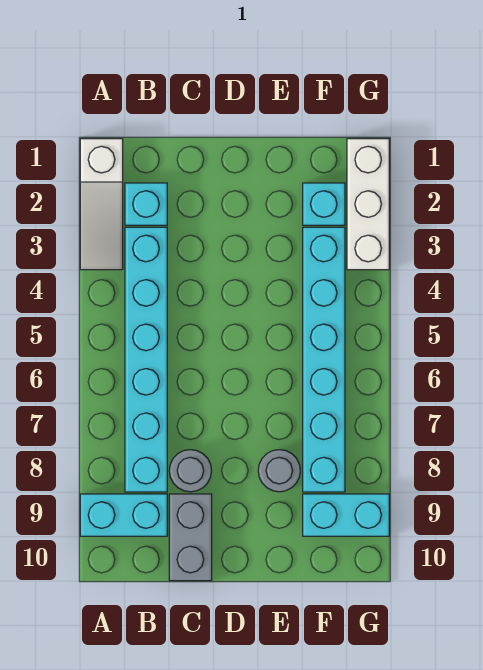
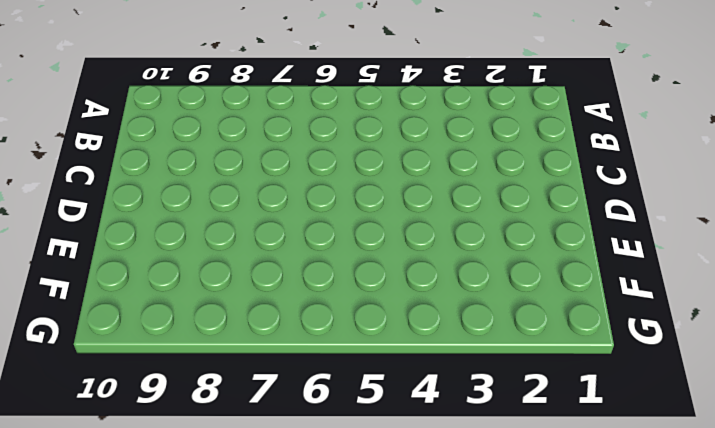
none -> white slope A1:A3 level 1 top 1
none -> cyan brick A9:B9 level 1

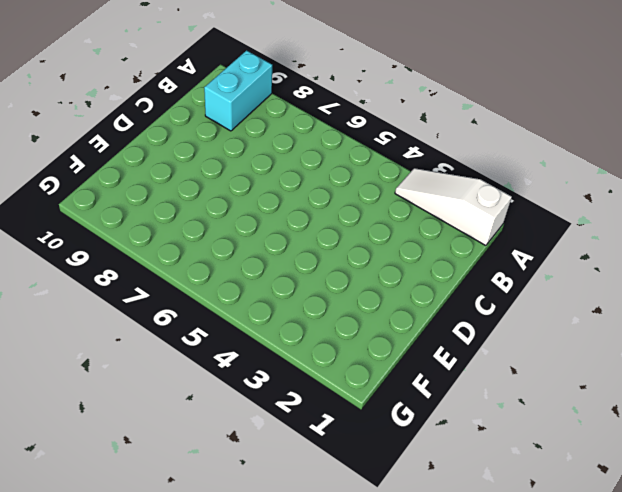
none -> cyan brick B2 level 1
none -> cyan brick B3:B8 level 1

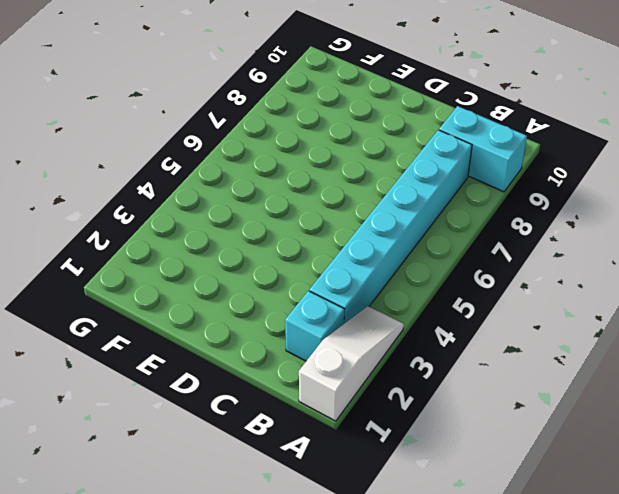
none -> grey round brick C8 level 1
none -> grey brick C9:C10 level 1

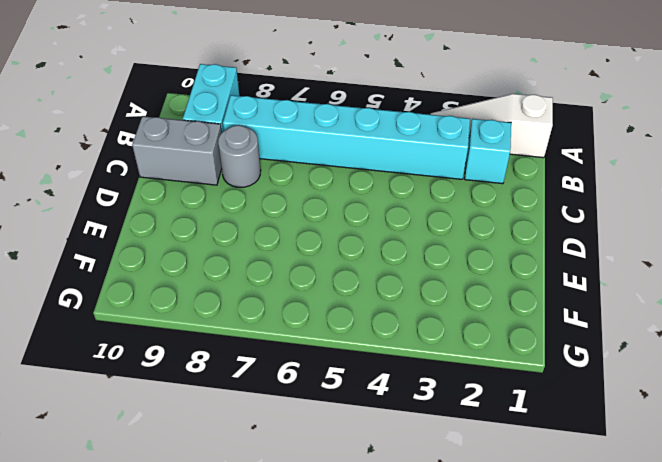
none -> grey round brick E8 level 1
none -> cyan brick F2 level 1

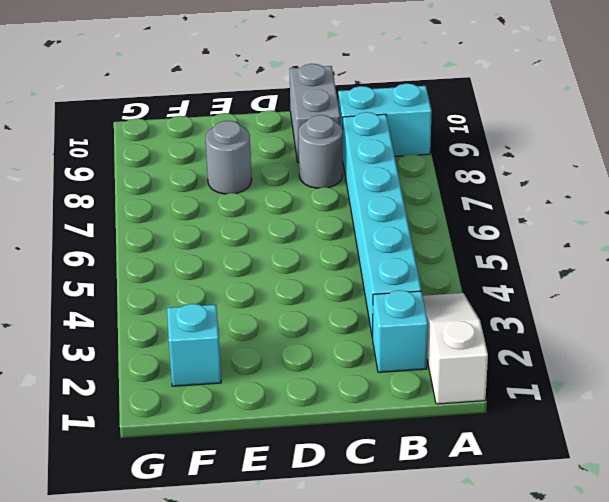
none -> cyan brick F3:F8 level 1
none -> cyan brick F9:G9 level 1

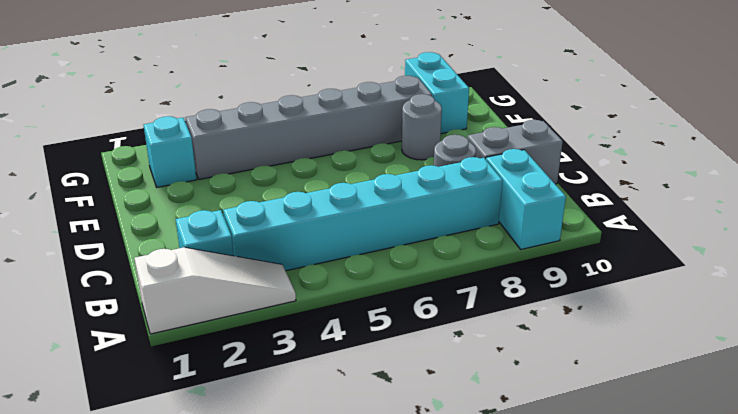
grey brick F3:F8 level 1 -> cyan brick F3:F8 level 1
none -> white brick G1:G3 level 1

